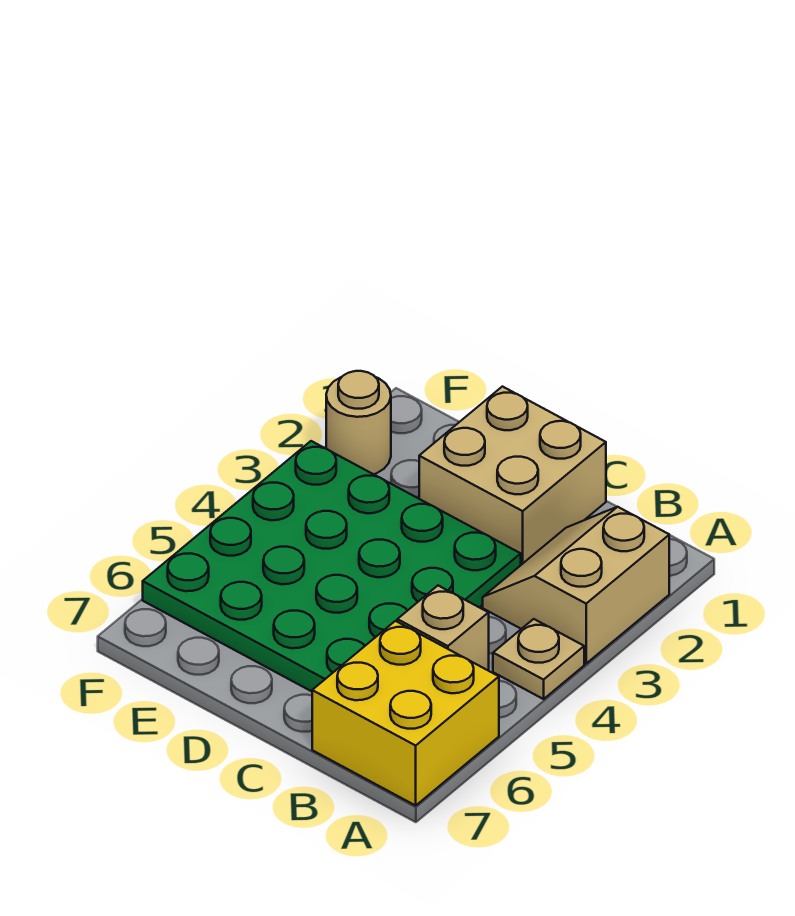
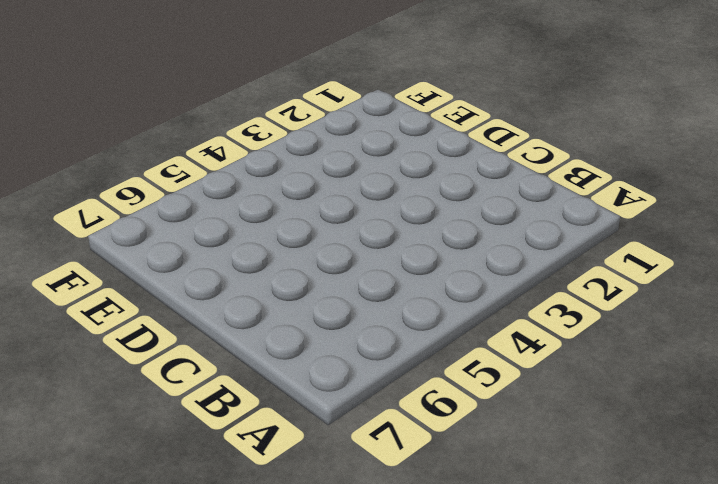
none -> tan slope A2:B3 level 1 top A
none -> tan plate A4 level 1

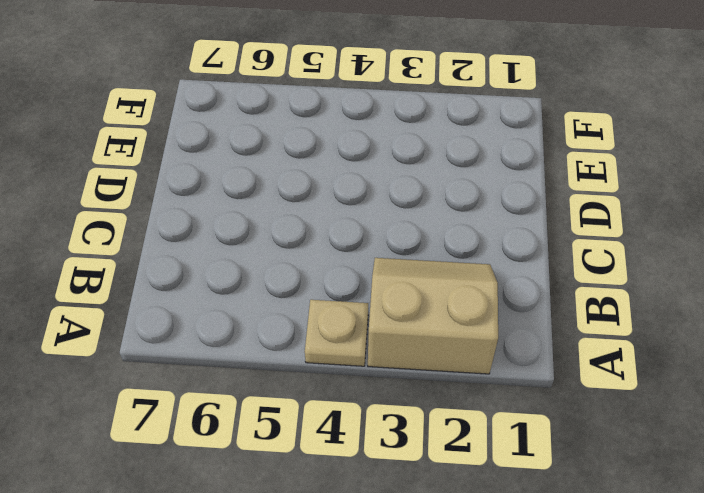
none -> yellow brick A6:B7 level 1
none -> tan brick B5 level 1

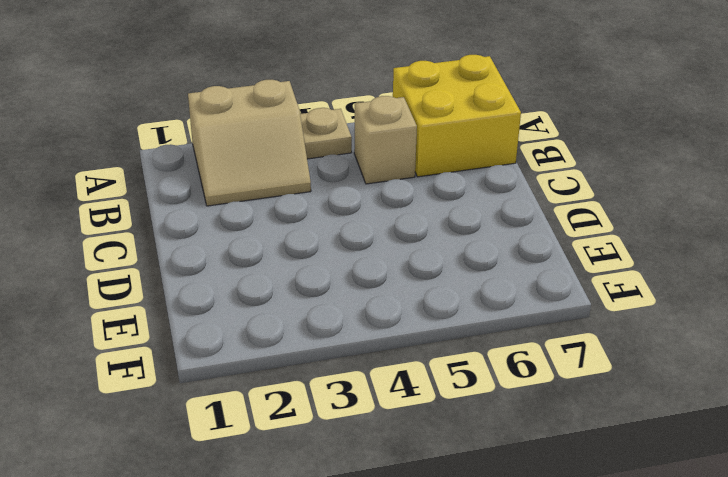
none -> tan brick C1:D2 level 1
none -> green plate C3:F6 level 1

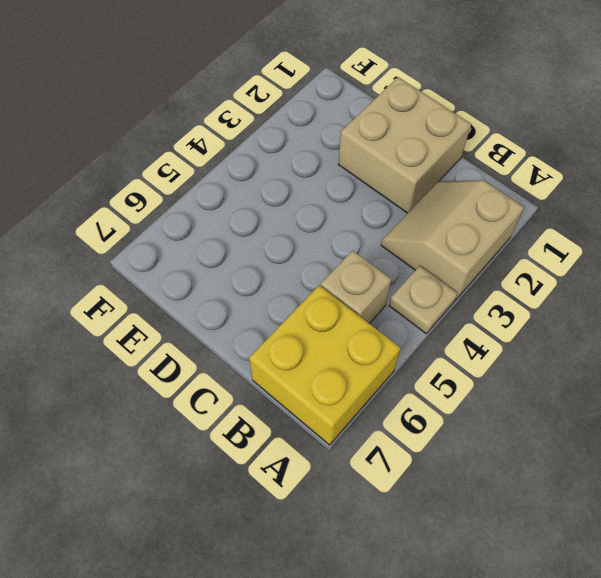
none -> green plate C3:F6 level 1
none -> tan round brick F2 level 1

